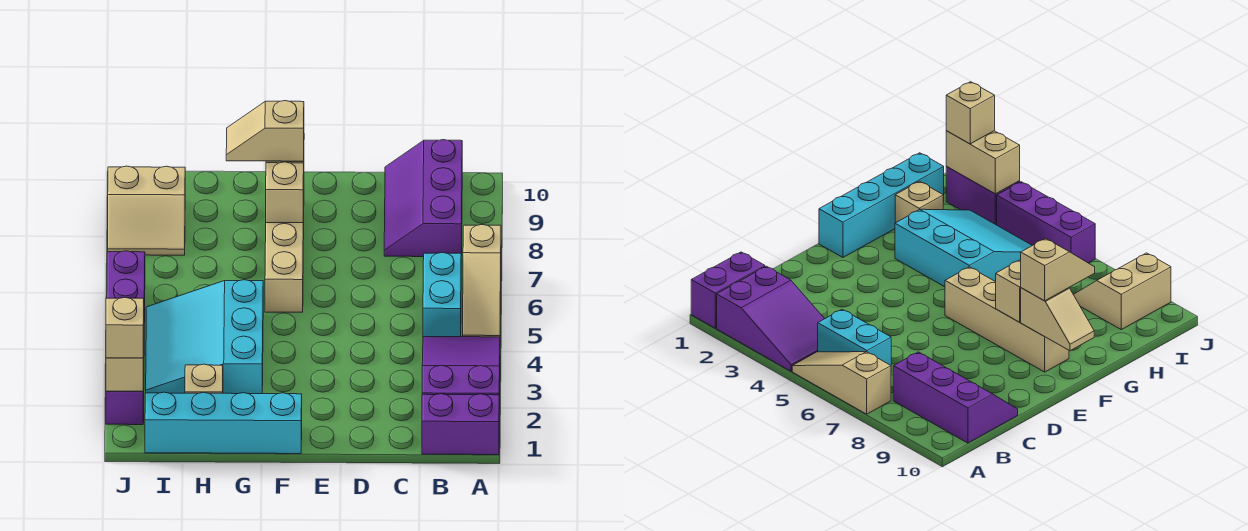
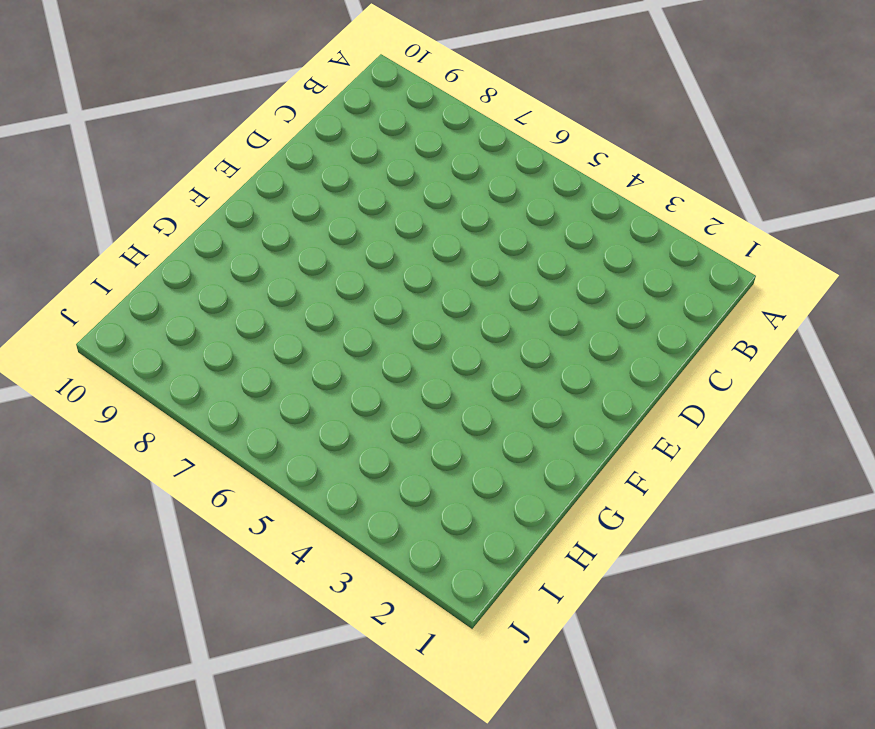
none -> purple brick A1:B1 level 1
none -> purple slope A2:B4 level 1 top 2
none -> tan slope A5:A7 level 1 top 7

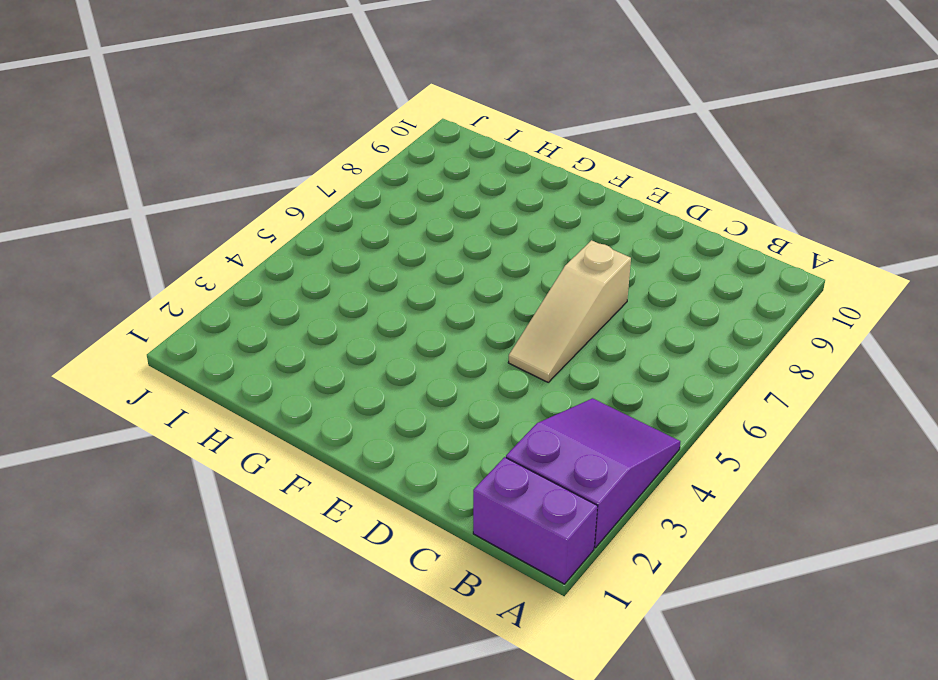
tan slope D5:D7 level 1 top 7 -> tan slope A5:A7 level 1 top 7
none -> cyan brick B5:B6 level 1
none -> purple slope B8:C10 level 1 top B
none -> cyan brick F1:I1 level 1

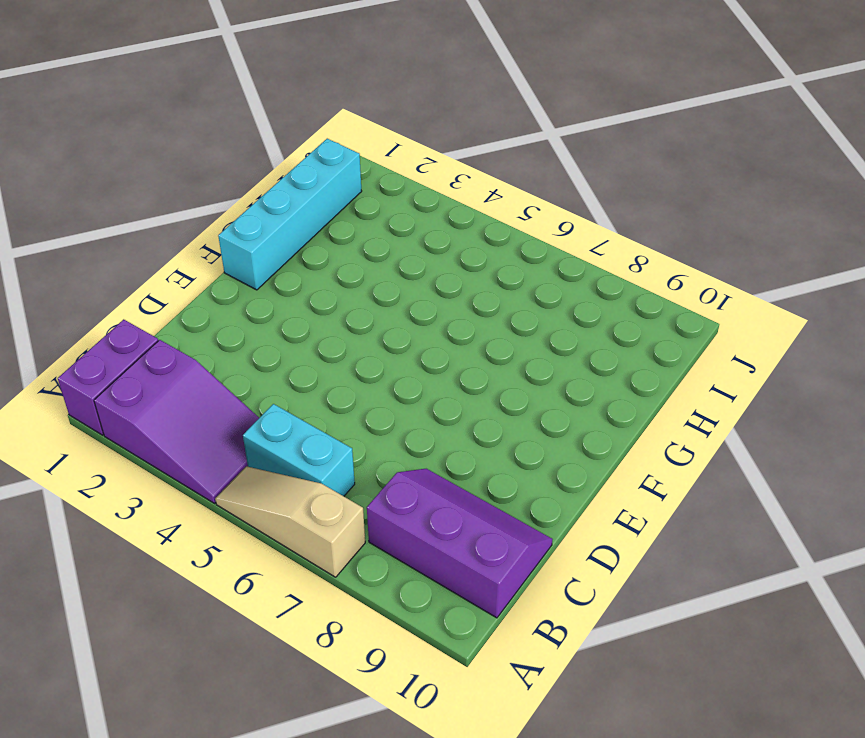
none -> tan brick F6:F9 level 1
none -> cyan slope G3:I5 level 1 top G
none -> tan brick H2 level 1

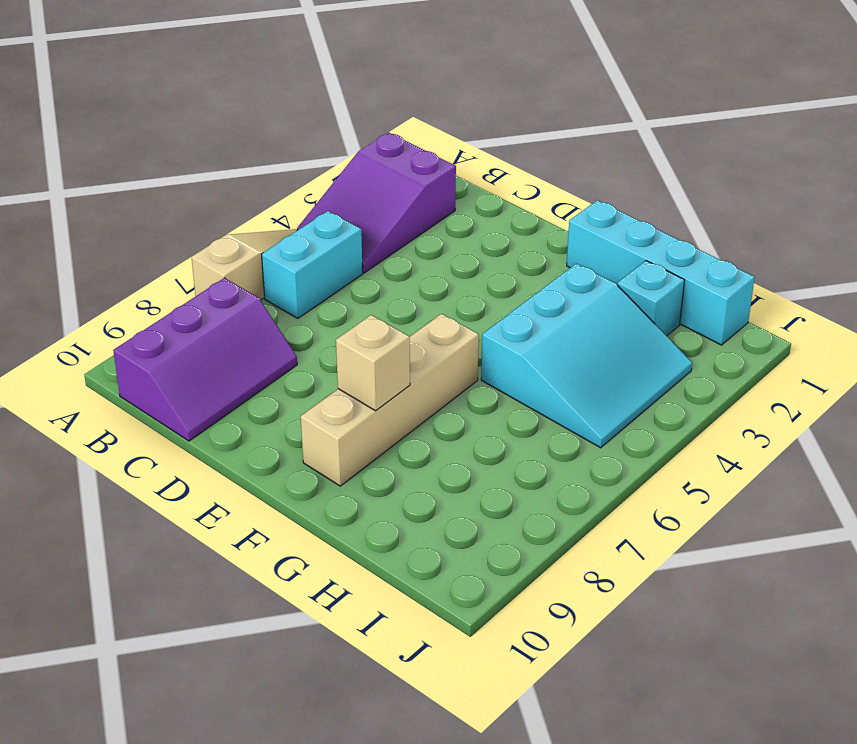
cyan brick H2 level 1 -> tan brick H2 level 1
none -> purple brick A1:B1 level 1
none -> tan slope I8:J9 level 1 top 9
none -> purple brick J2:J3 level 1

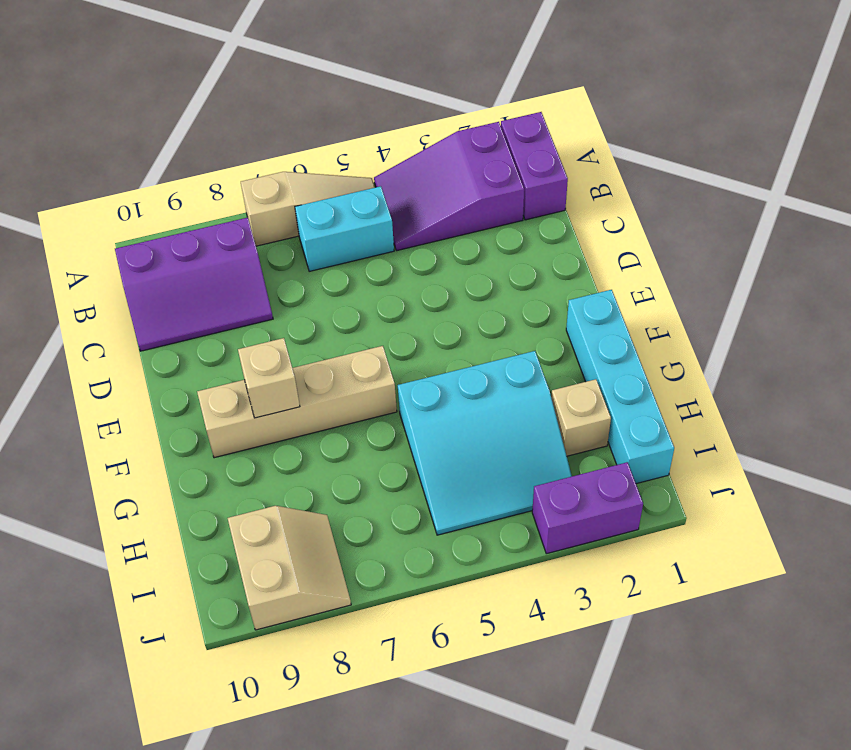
none -> purple brick J4:J6 level 1
none -> tan slope F9:F10 level 2 top 9
none -> tan brick J2:J3 level 2

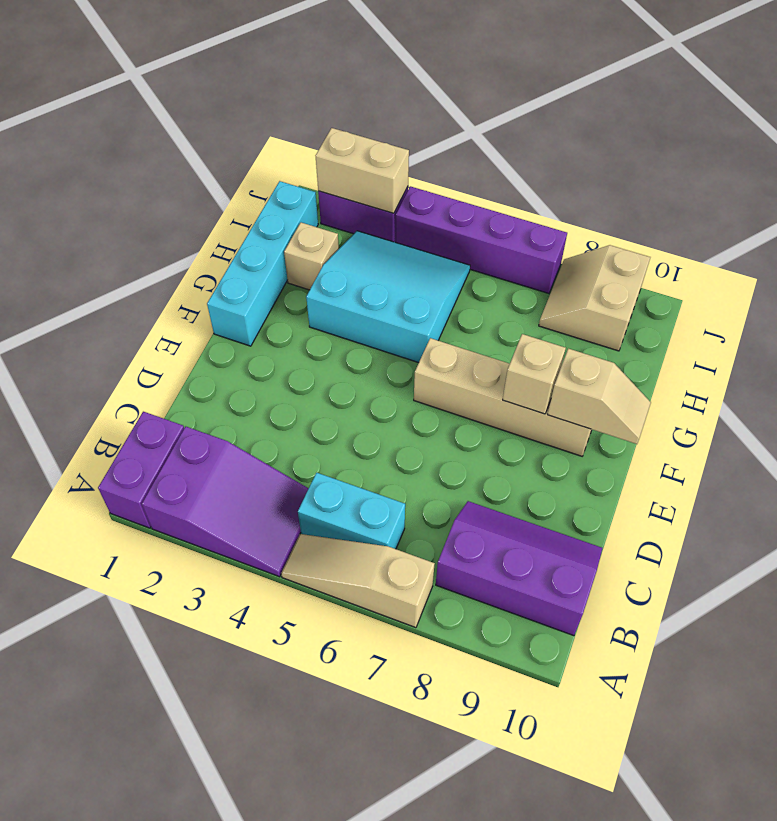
purple brick J4:J7 level 1 -> purple brick J4:J6 level 1
none -> tan slope F9:G9 level 3 top F
none -> tan brick J2 level 3

